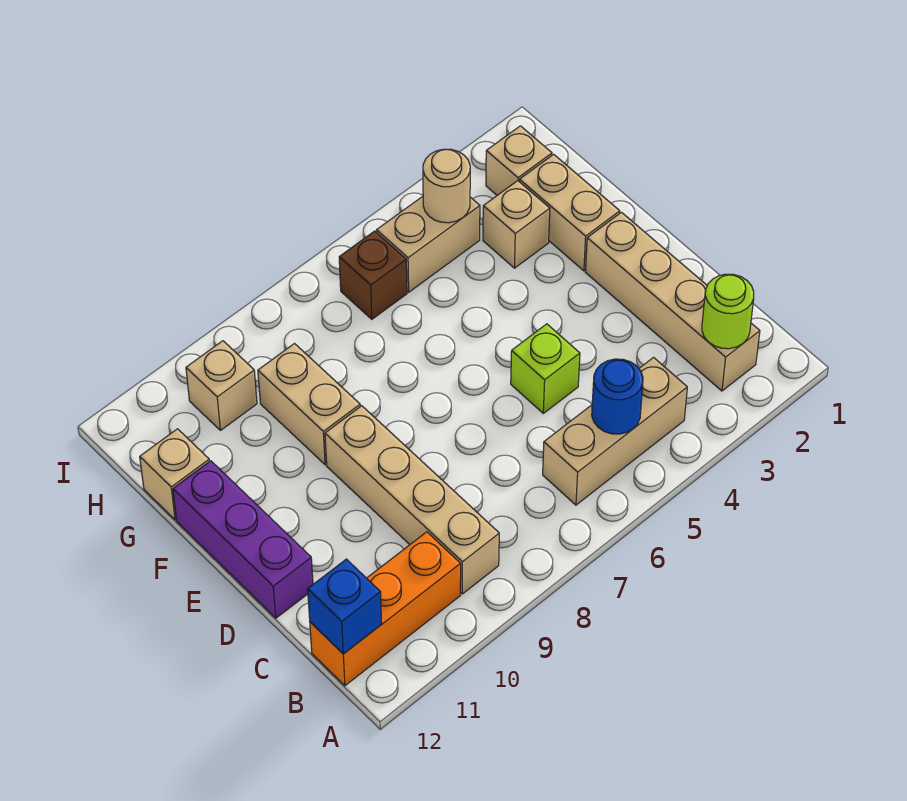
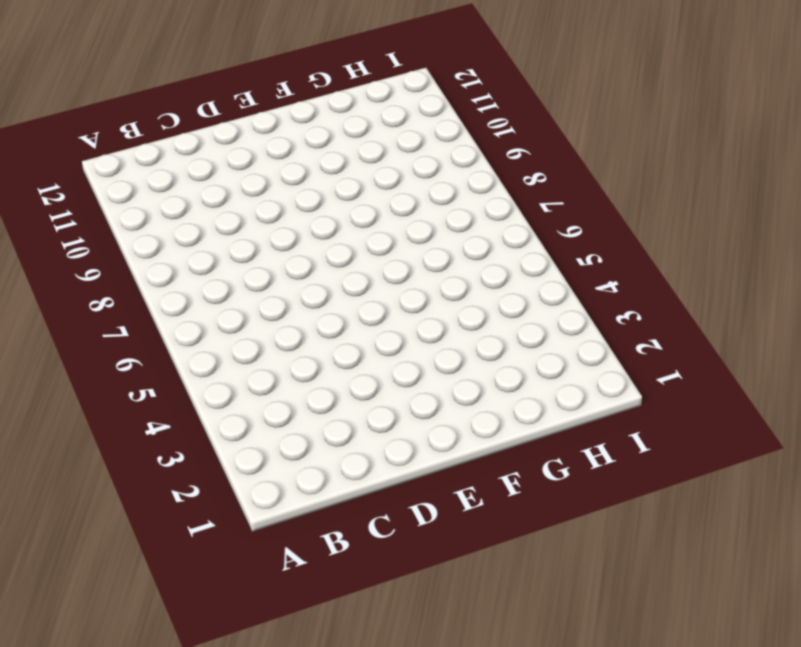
none -> tan brick B2:E2 level 1
none -> tan brick B4:B6 level 1
none -> tan brick B9:E9 level 1

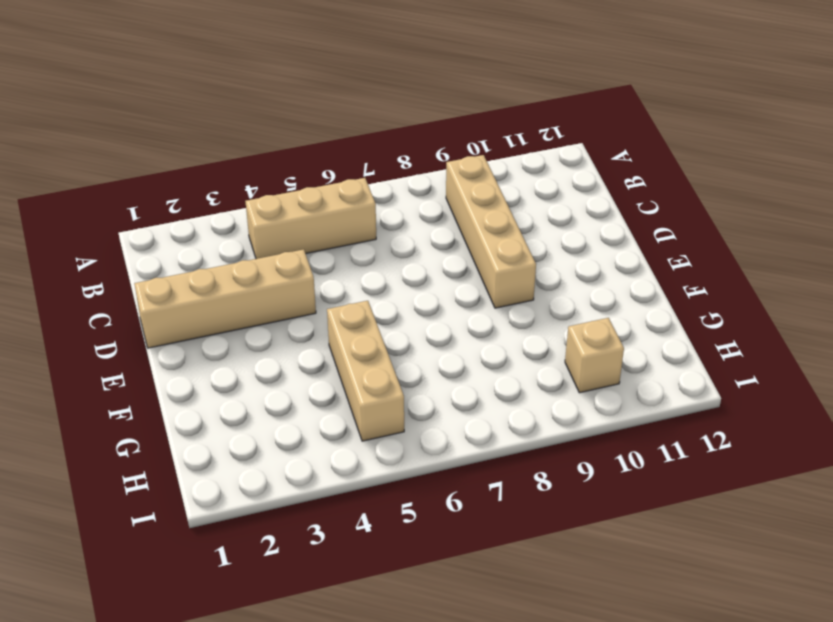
tan brick D1:D4 level 1 -> tan brick B2:E2 level 1
tan brick F5:H5 level 1 -> tan brick H4:H5 level 1
none -> orange brick B10:B12 level 1
none -> lime brick D5 level 1
none -> purple brick D12:F12 level 1

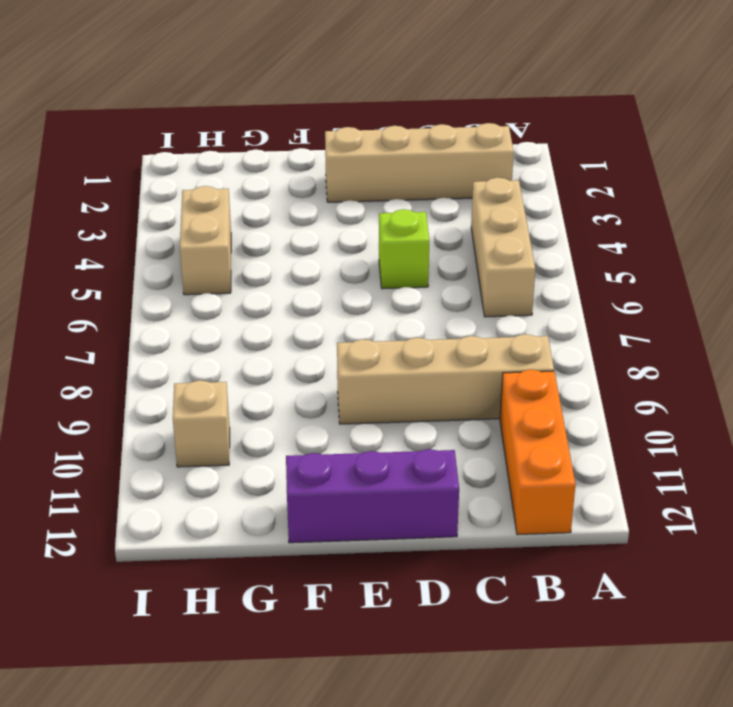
none -> tan brick F2:G2 level 1
none -> tan brick F9:G9 level 1
none -> tan brick G3 level 1

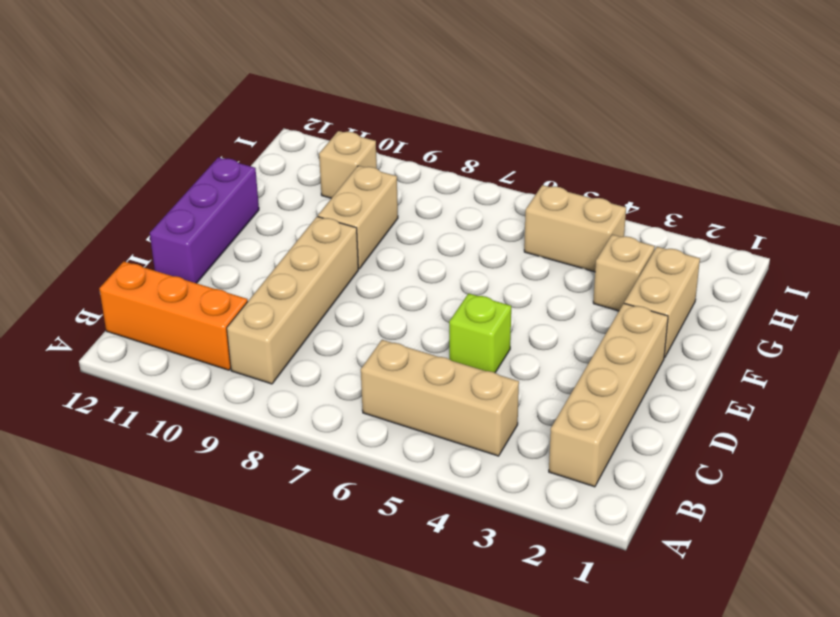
none -> tan brick G12 level 1
none -> tan brick H2 level 1
none -> brown brick H6 level 1

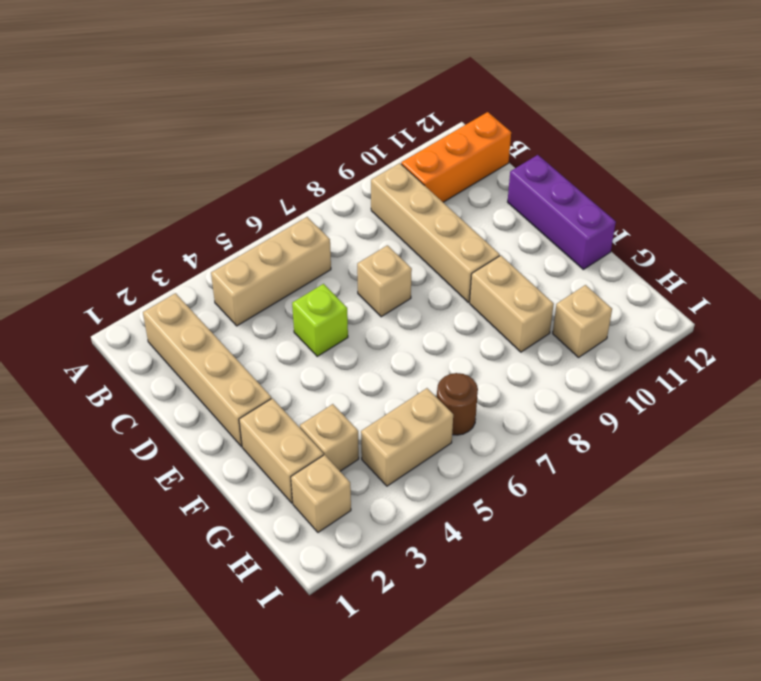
tan brick D7 level 1 -> tan brick G12 level 1
brown round brick H6 level 1 -> brown brick H6 level 1
none -> lime round brick B2 level 2
none -> blue round brick B5 level 2
none -> blue brick B12 level 2

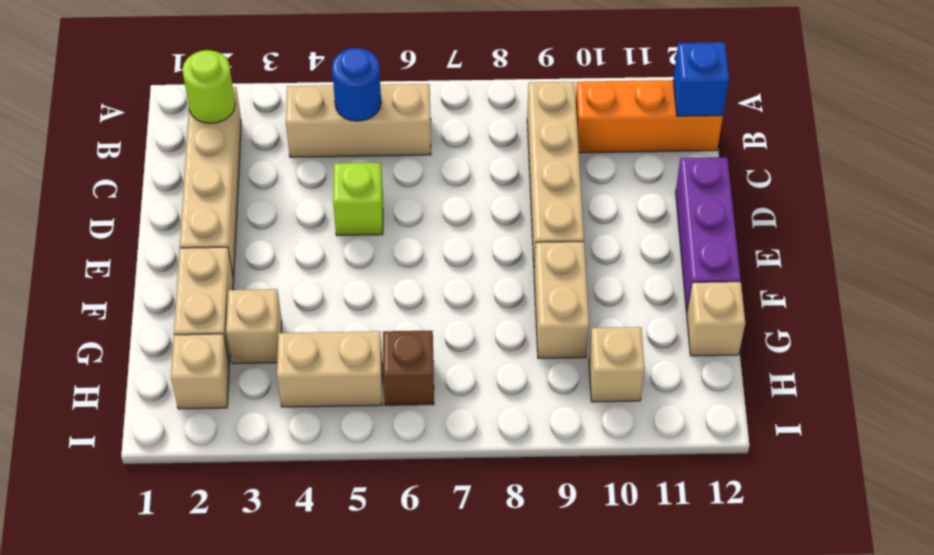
none -> tan round brick H4 level 2

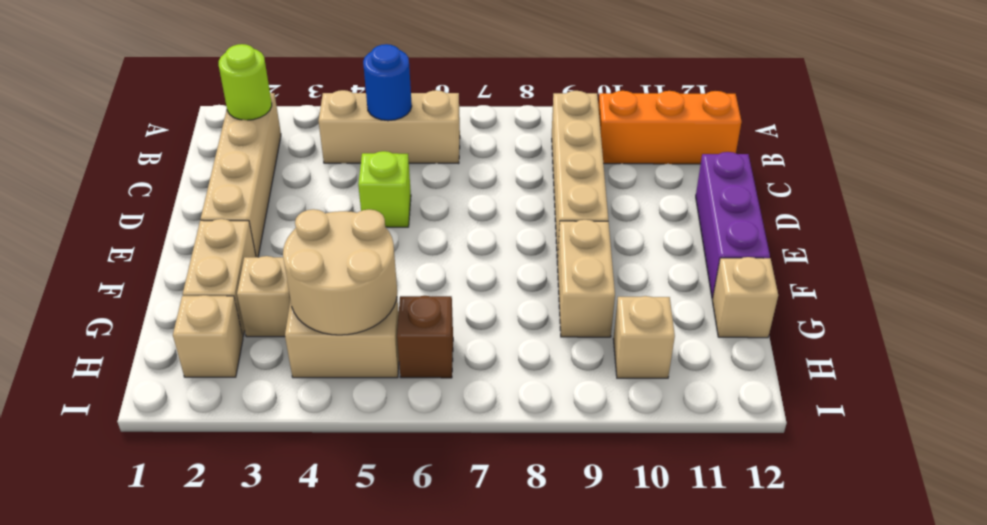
tan round brick G4:H5 level 2 -> tan round brick H4 level 2
none -> blue brick B12 level 2

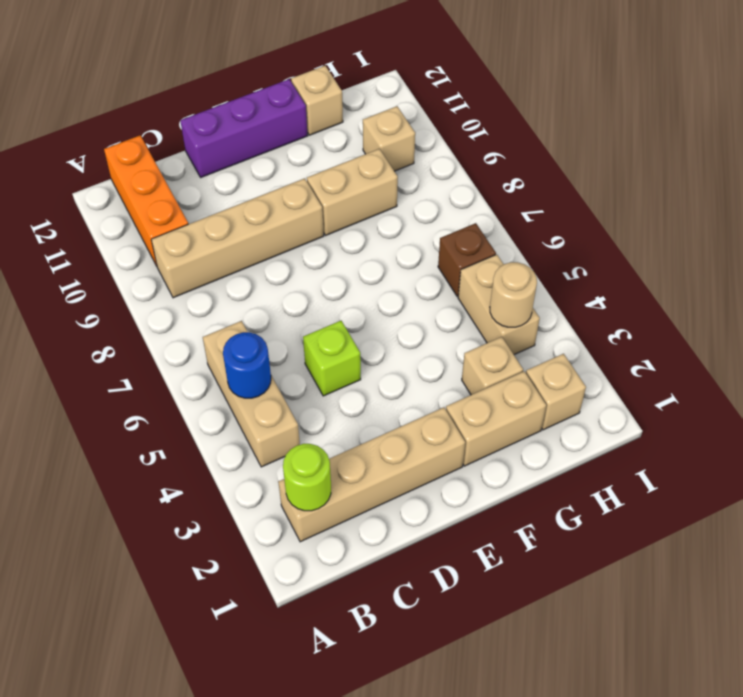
none -> blue brick B12 level 2

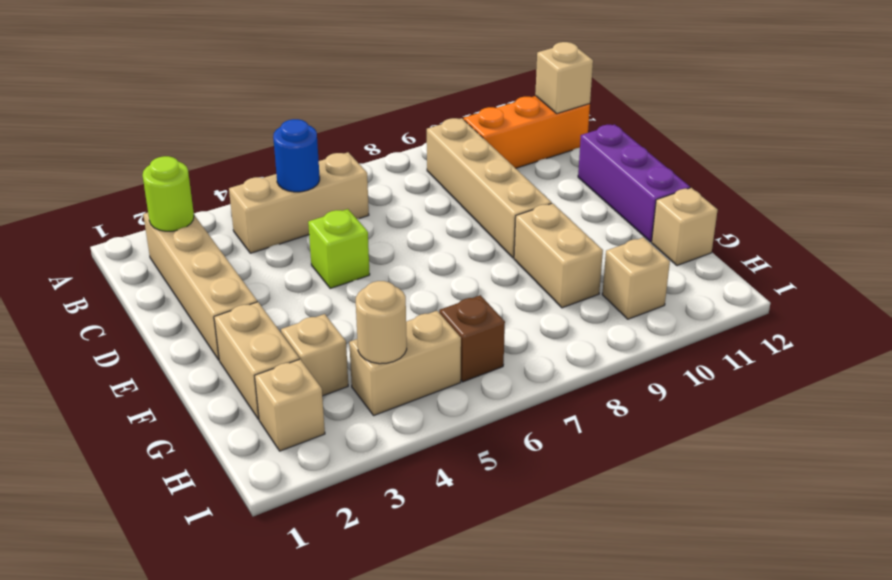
tan brick B12 level 2 -> blue brick B12 level 2

